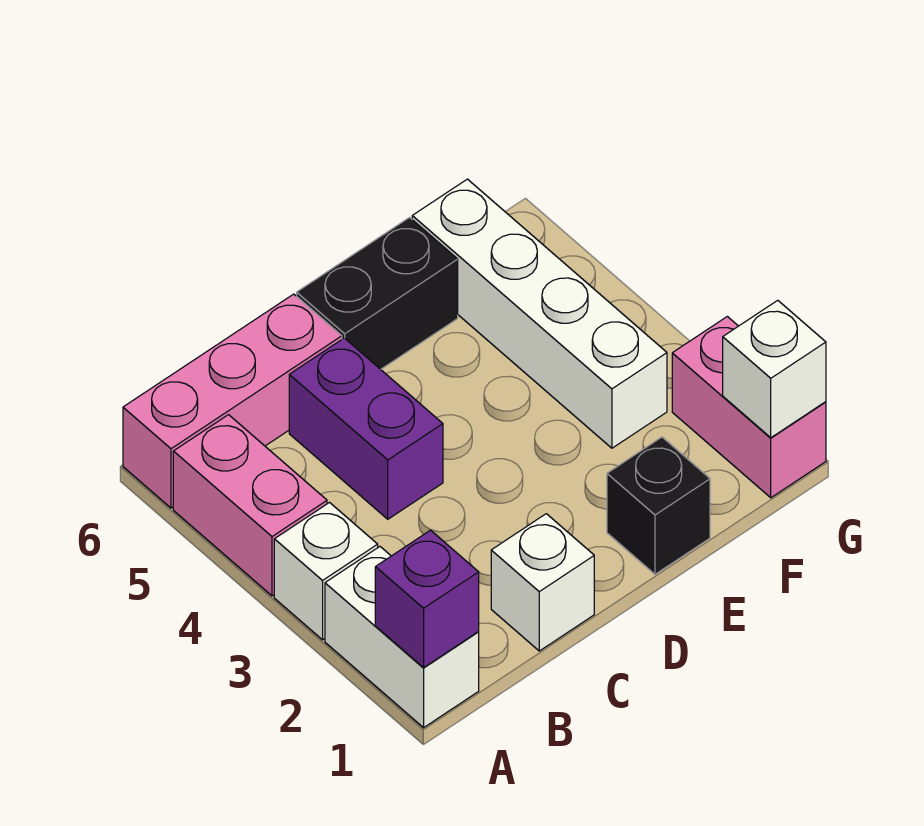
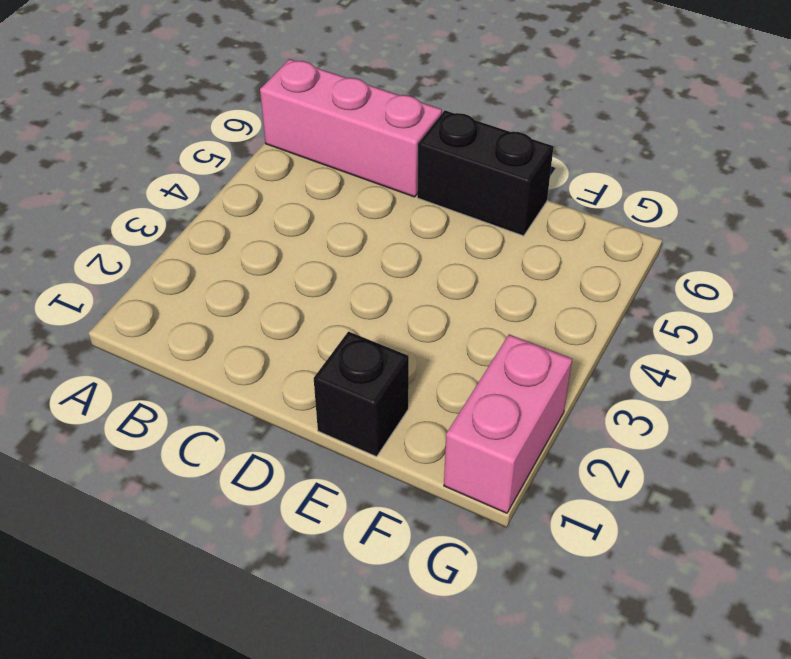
none -> white brick A1:A2 level 1
none -> white brick A3 level 1
none -> pink brick A4:A5 level 1

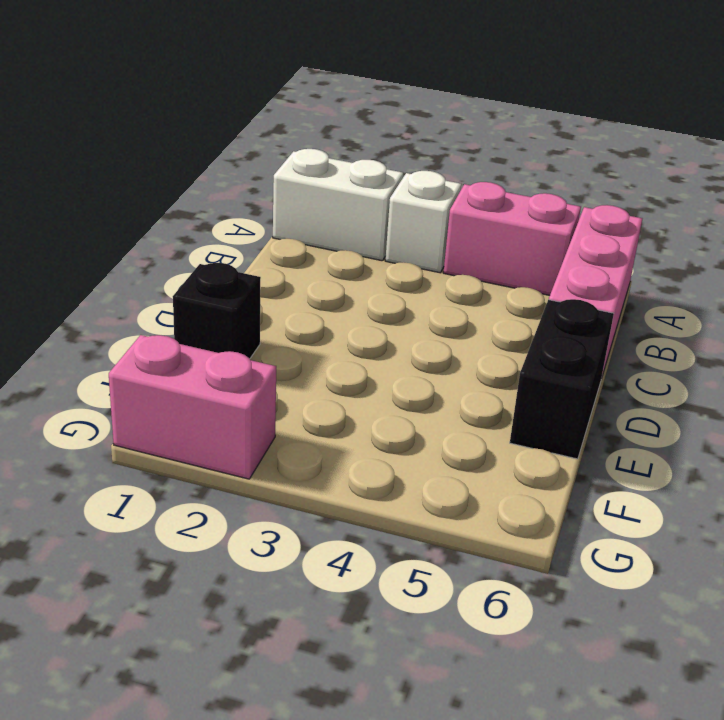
none -> white brick C1 level 1
none -> purple brick C4:C5 level 1
none -> white brick F3:F6 level 1

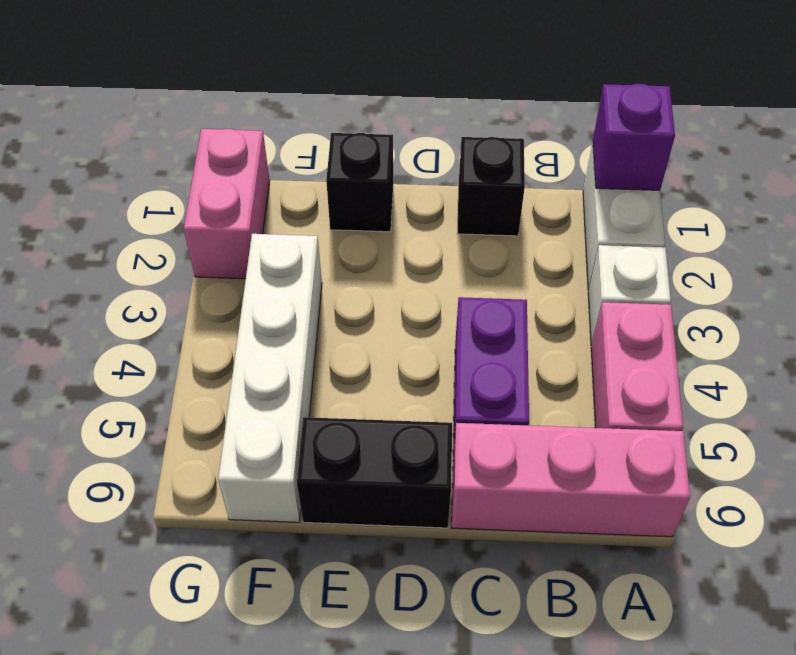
black brick C1 level 1 -> white brick C1 level 1
none -> white brick G1 level 2

